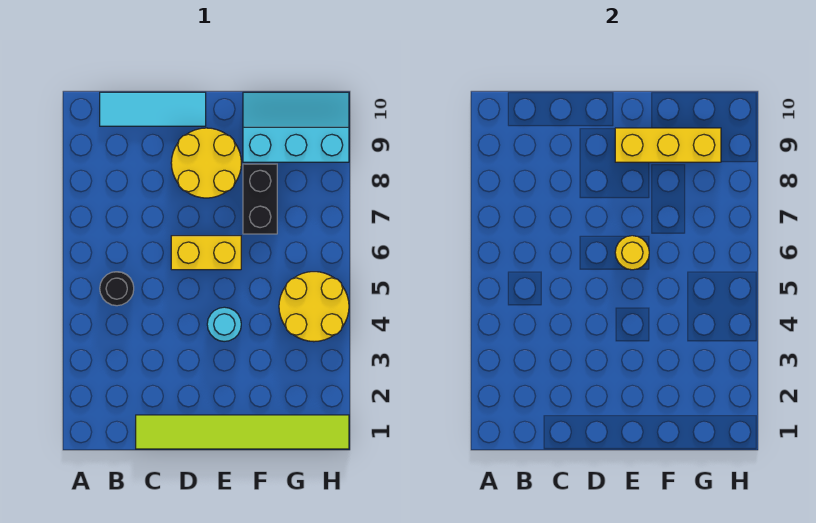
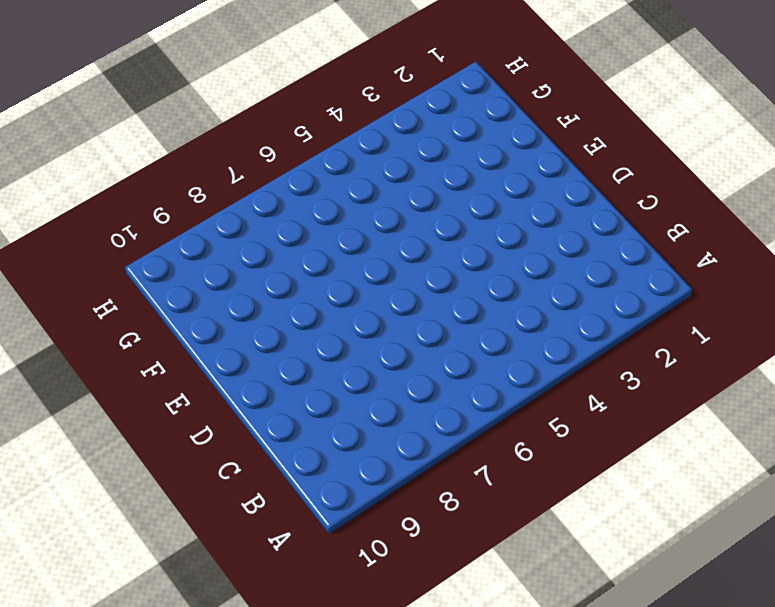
none -> black round brick B5 level 1
none -> cyan tile B10:D10 level 1

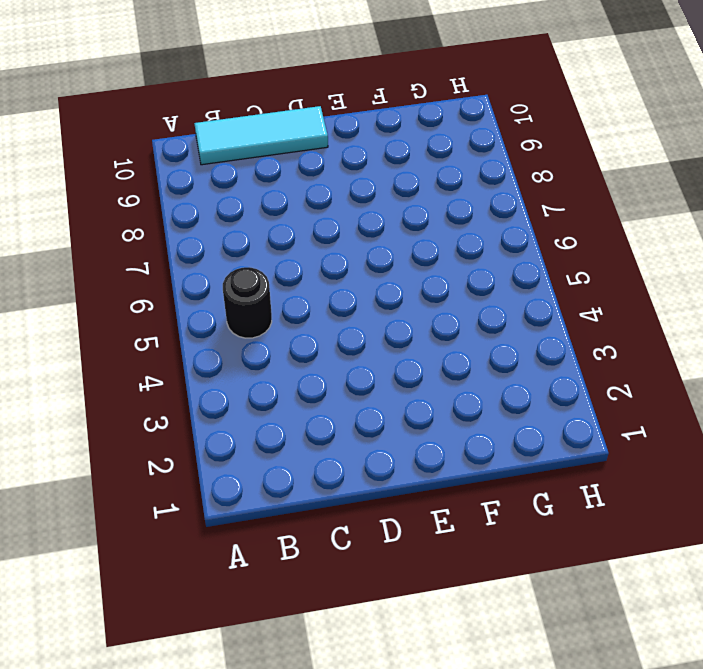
none -> lime tile C1:H1 level 1
none -> yellow brick D6:E6 level 1

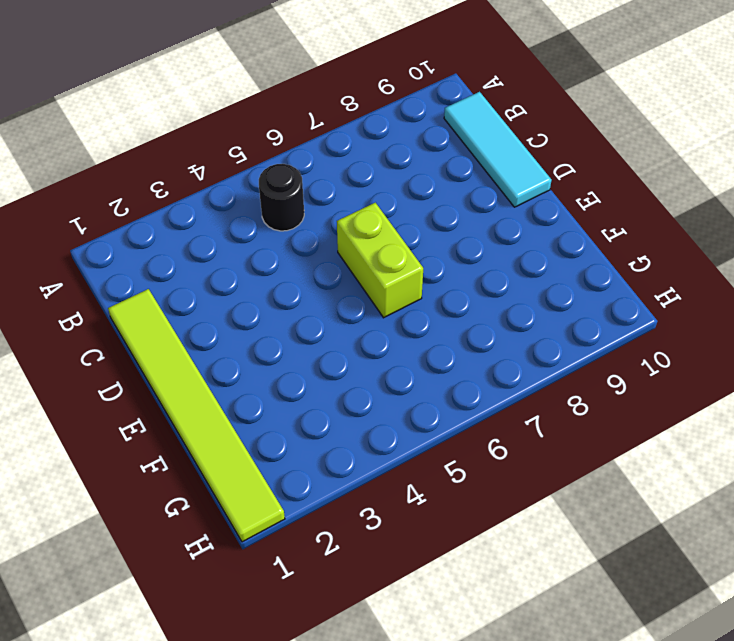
lime brick D6:E6 level 1 -> yellow brick D6:E6 level 1
none -> yellow round brick D8:E9 level 1
none -> cyan round brick E4 level 1

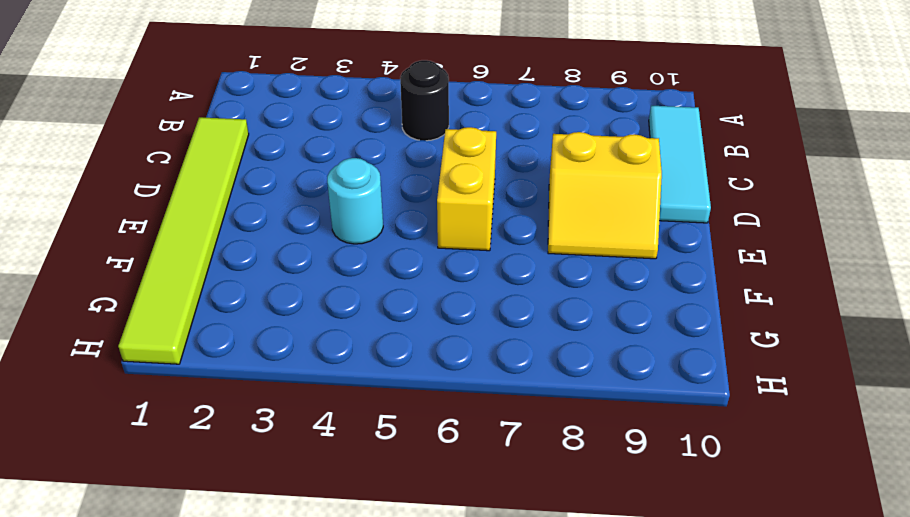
yellow slope D8:E9 level 1 top D -> yellow round brick D8:E9 level 1
none -> black brick F7:F8 level 1
none -> cyan slope F9:H10 level 1 top 9

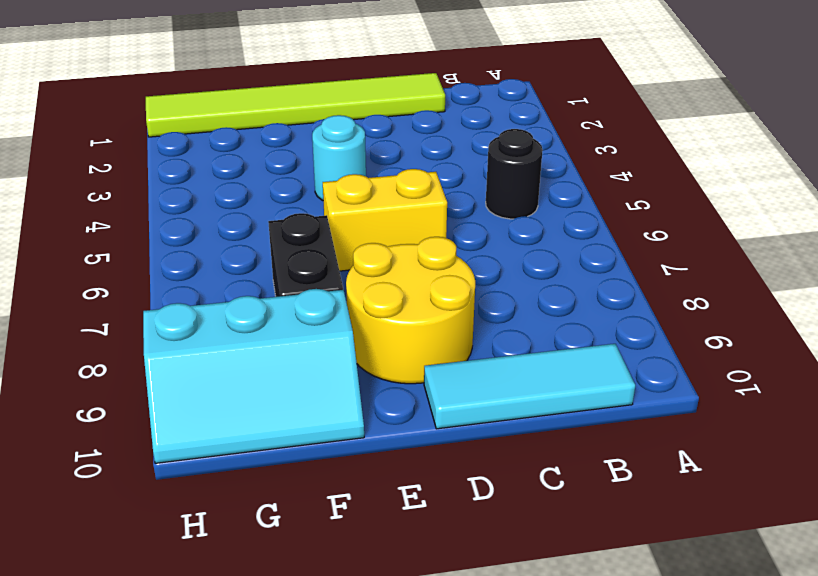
none -> yellow round brick G4:H5 level 1
none -> yellow round brick E6 level 2

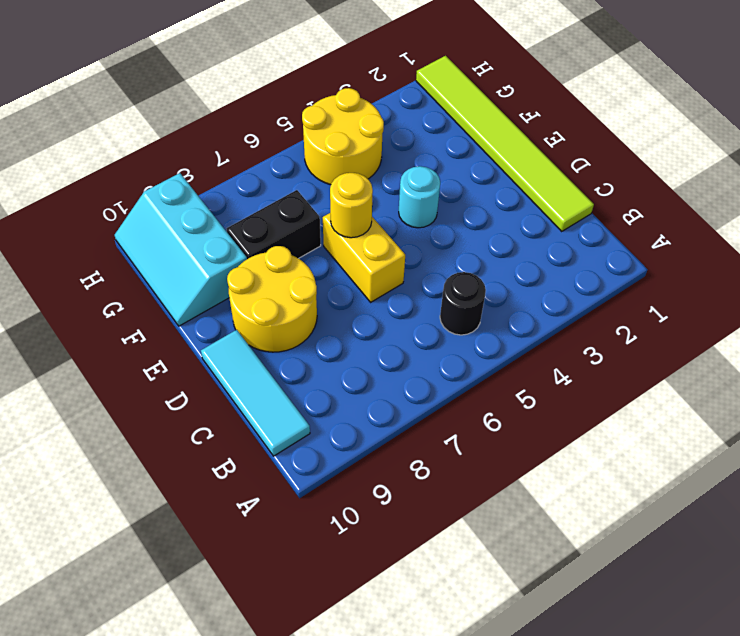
none -> yellow brick E9:G9 level 2

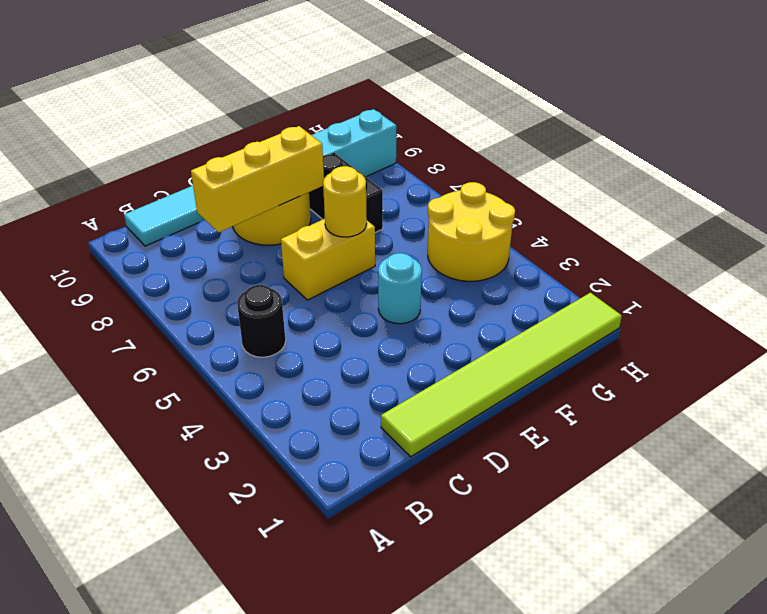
yellow brick C8:E8 level 2 -> yellow brick E9:G9 level 2

